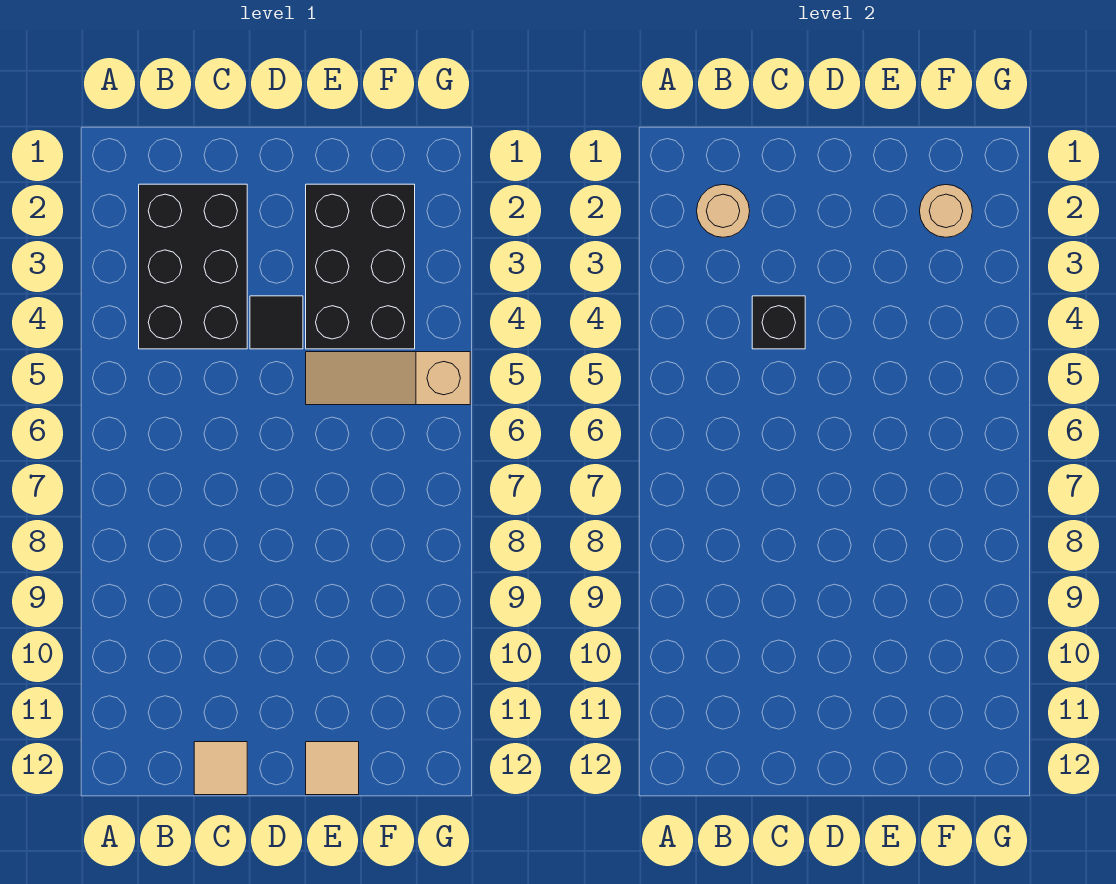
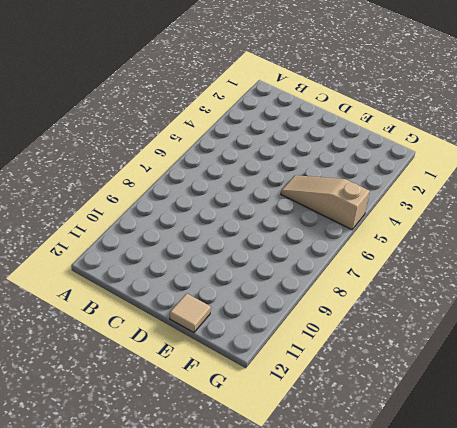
none -> black brick B2:C4 level 1
none -> tan tile C12 level 1

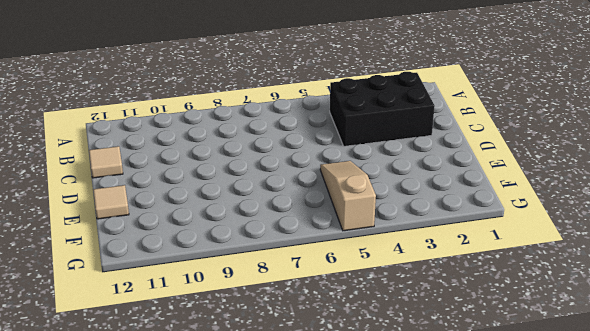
none -> black tile D4 level 1
none -> black brick E2:F4 level 1

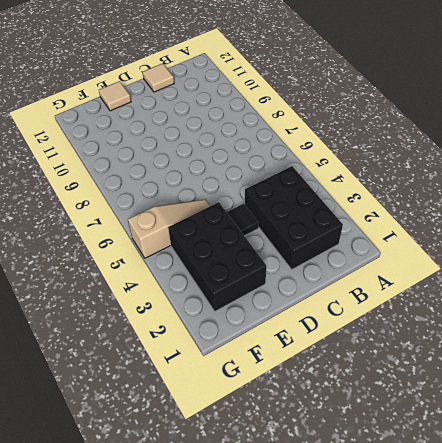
none -> tan round brick B2 level 2
none -> black brick C4 level 2

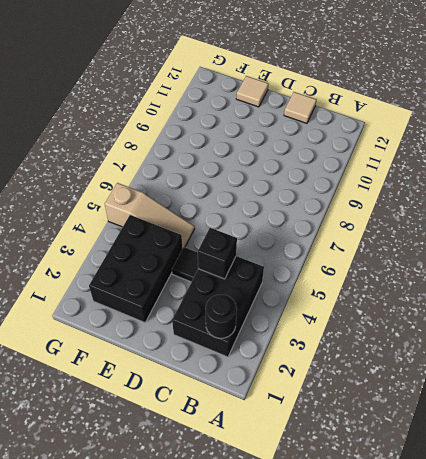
black round brick B2 level 2 -> tan round brick B2 level 2
none -> tan round brick F2 level 2

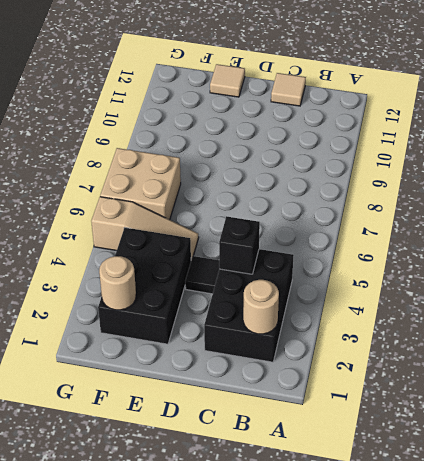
tan brick F6:G7 level 1 -> none

